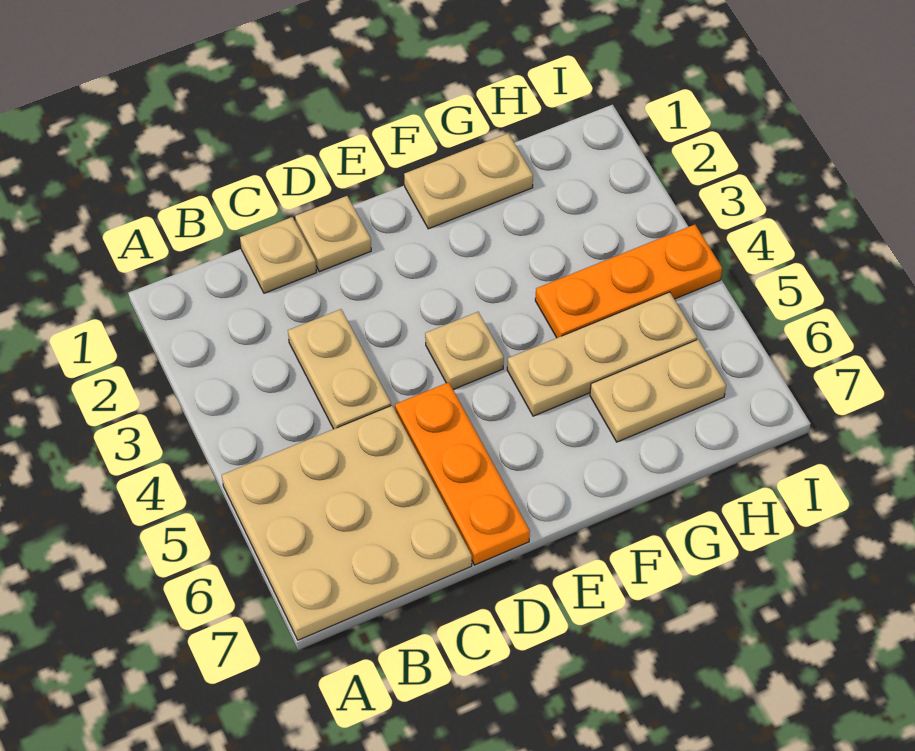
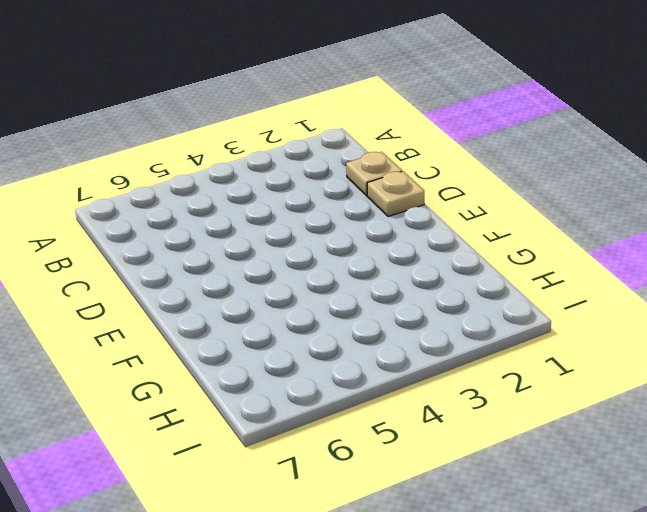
none -> tan plate A5:C7 level 1
none -> tan plate C3:C4 level 1

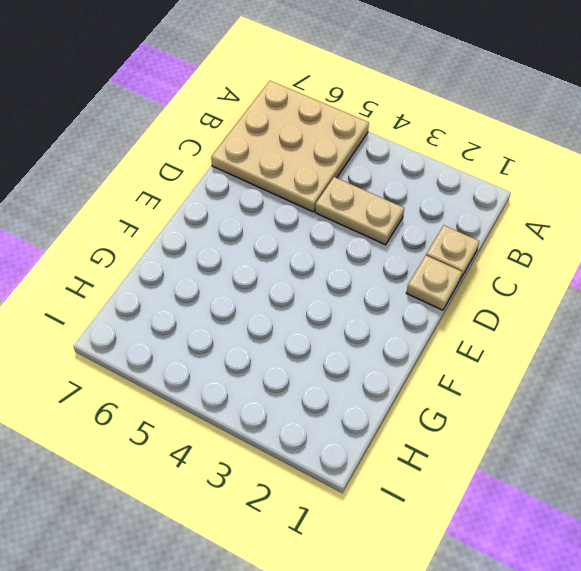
none -> orange plate D5:D7 level 1
none -> tan plate E4 level 1

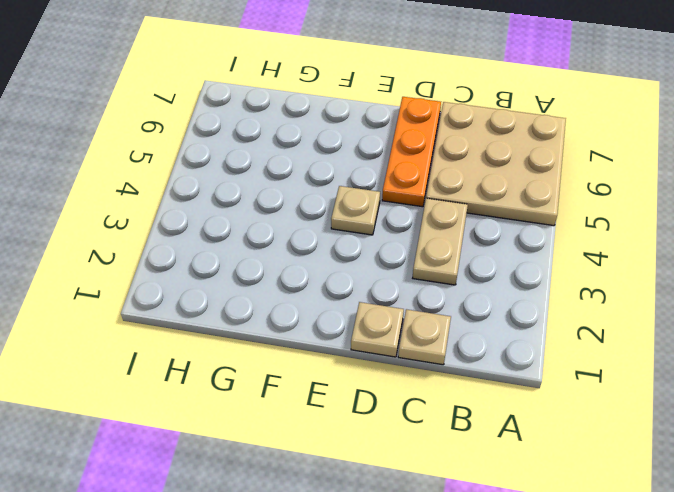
none -> tan plate F1:G1 level 1
none -> tan plate F5:H5 level 1

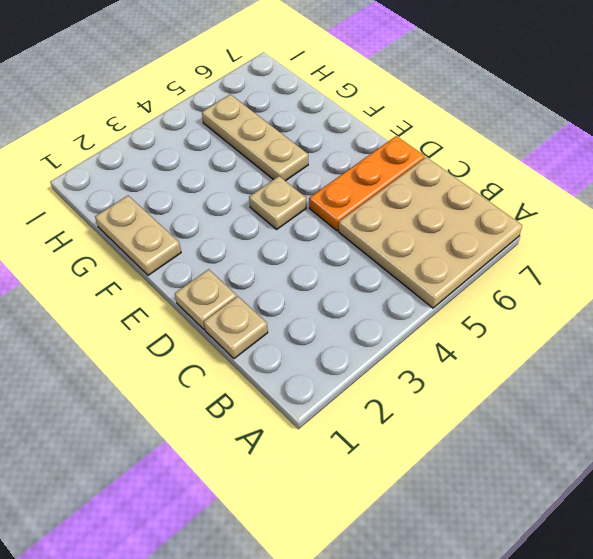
none -> tan plate C3:C4 level 1
none -> orange plate G4:I4 level 1

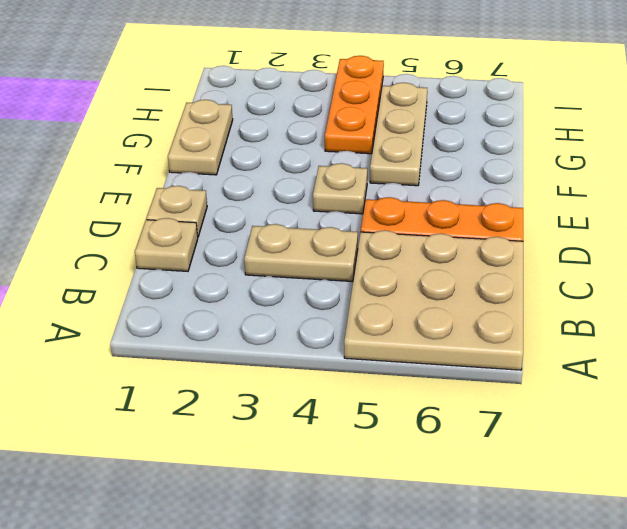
none -> tan plate G6:H6 level 1

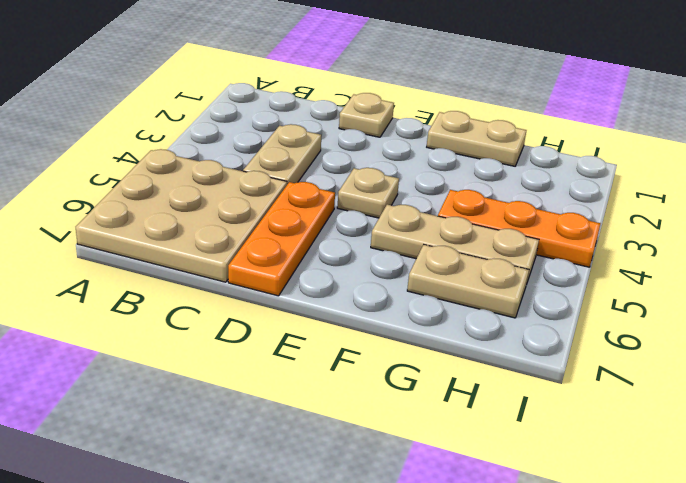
none -> tan plate C1 level 1

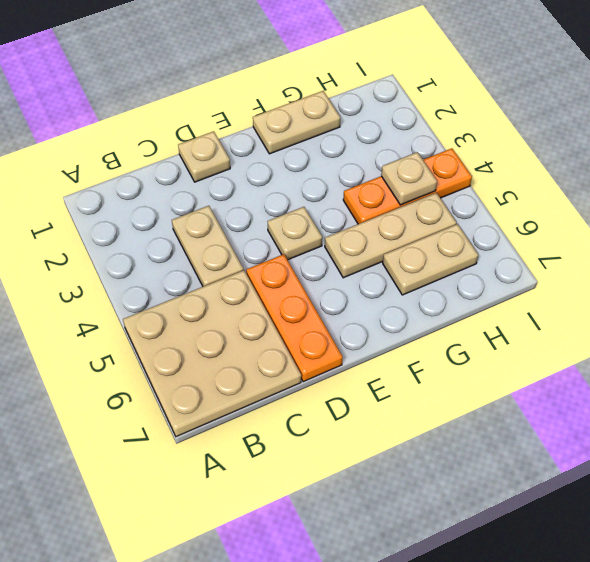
tan plate H4 level 2 -> tan plate C1 level 1

